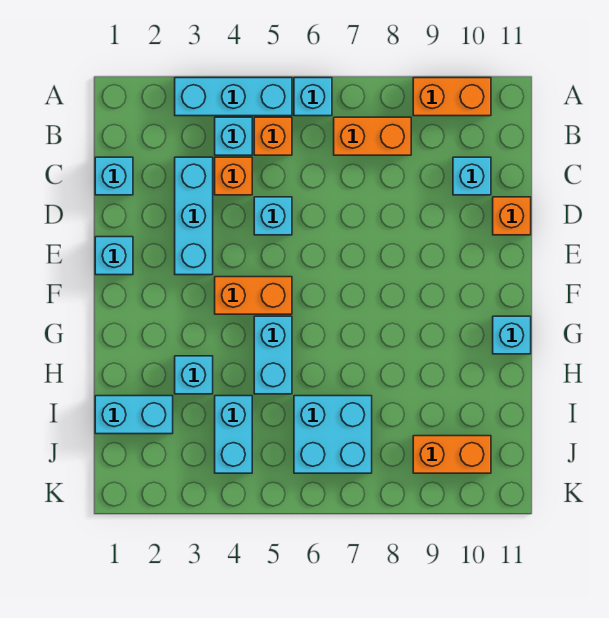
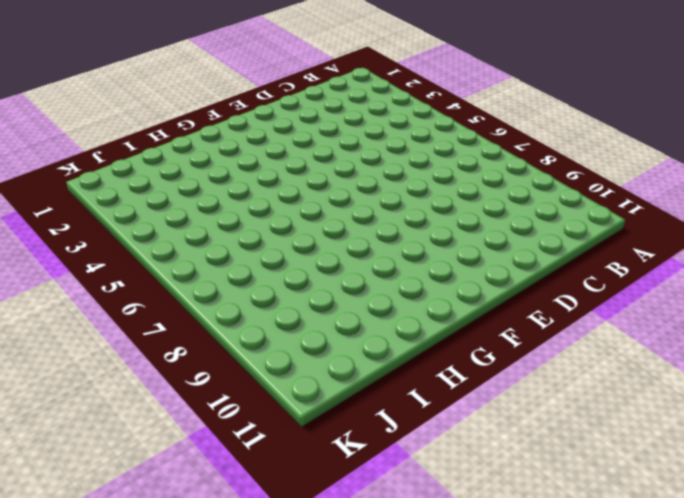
none -> cyan brick A3:A5 level 1
none -> cyan brick A6 level 1
none -> orange brick A9:A10 level 1

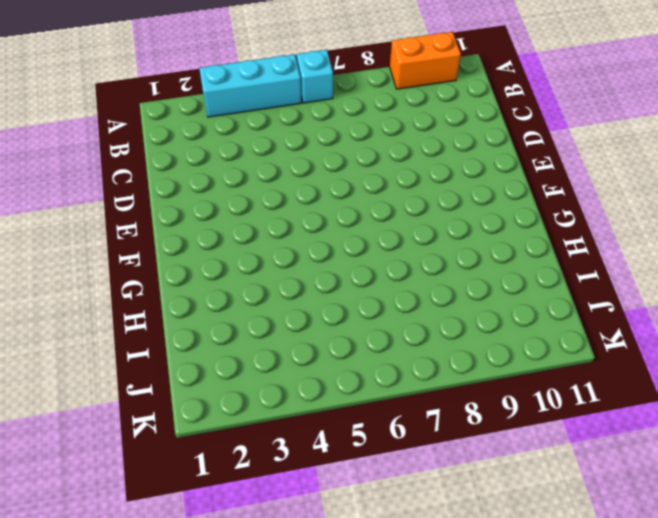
none -> cyan brick B4 level 1
none -> orange brick B5 level 1
none -> orange brick B7:B8 level 1

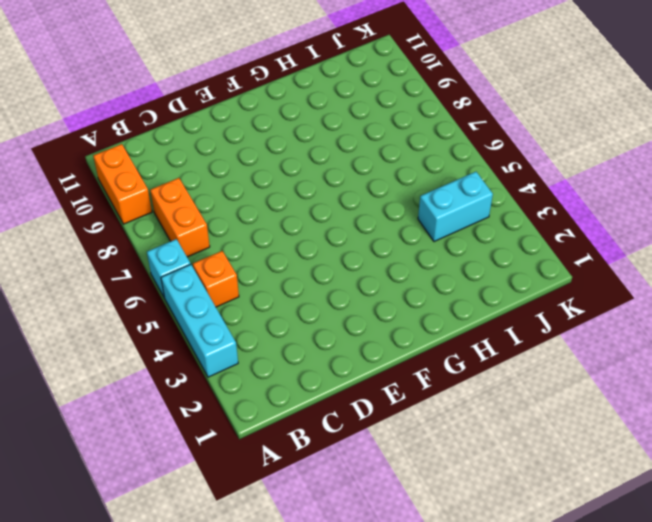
none -> cyan brick B4 level 1
none -> cyan brick C1 level 1
none -> cyan brick C3:E3 level 1

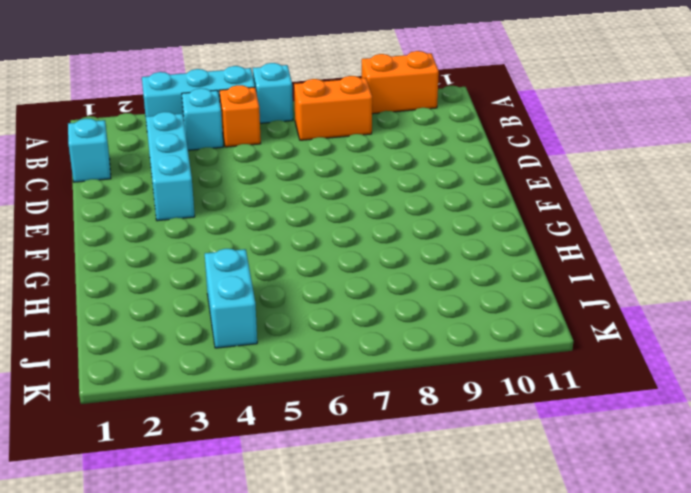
none -> orange brick C4 level 1
none -> cyan brick C10 level 1
none -> cyan brick D5 level 1

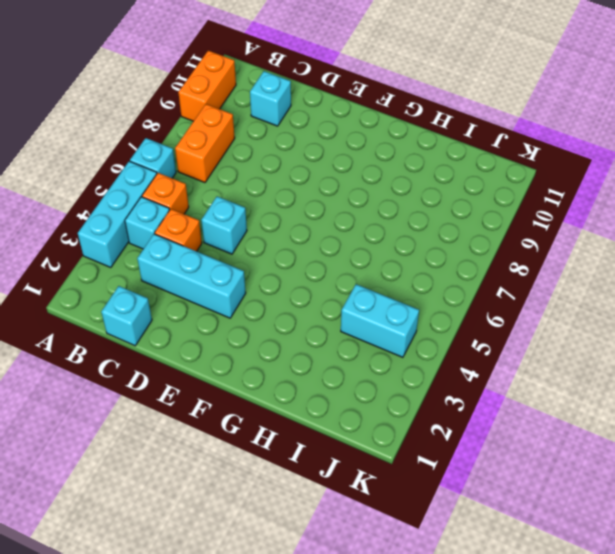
none -> orange brick D11 level 1
none -> cyan brick E1 level 1
none -> orange brick F4:F5 level 1

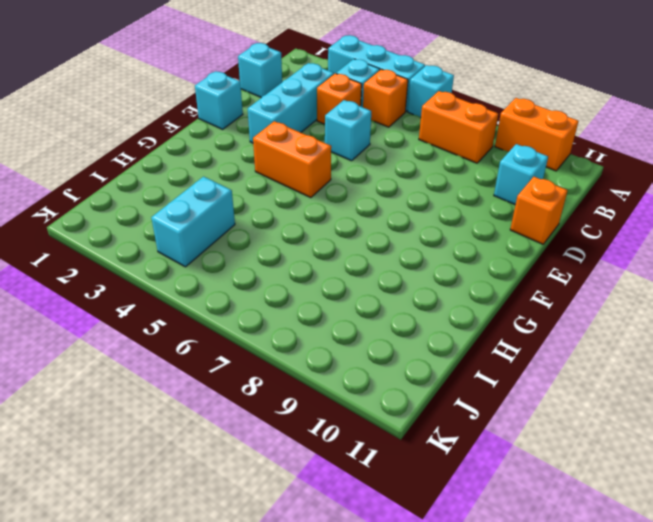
none -> cyan brick G5:H5 level 1
none -> cyan brick G11 level 1
none -> cyan brick H3 level 1

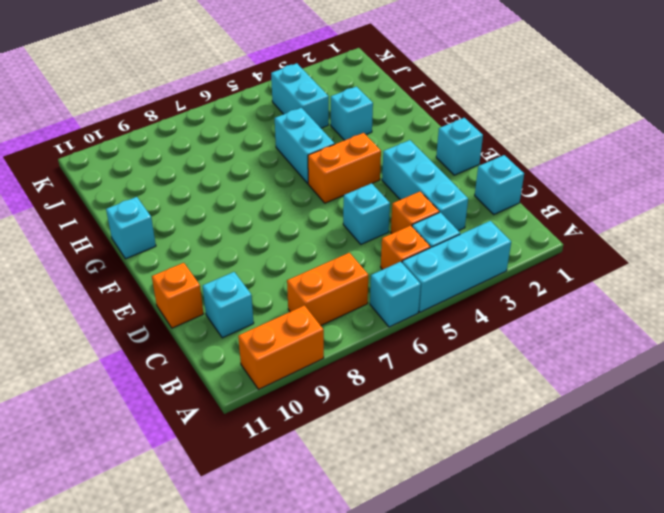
none -> cyan brick I1:I2 level 1
none -> cyan brick I6:J7 level 1
none -> orange brick J9:J10 level 1

